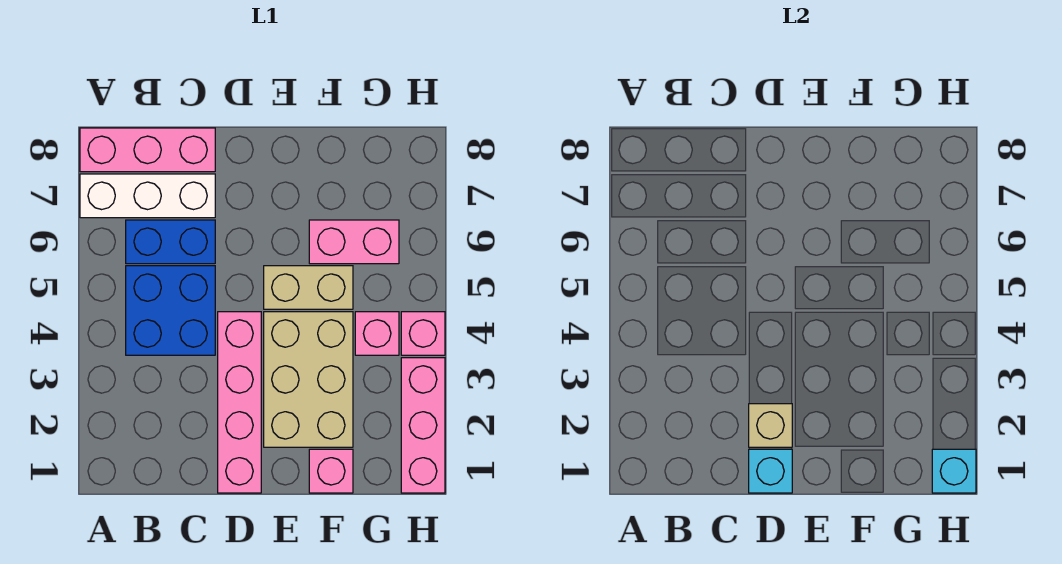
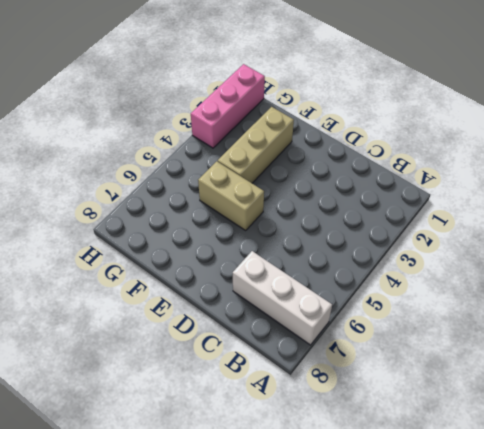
tan brick F2:F4 level 1 -> tan brick E2:F4 level 1
none -> pink brick A8:C8 level 1
none -> blue brick B4:C5 level 1
none -> blue brick B6:C6 level 1

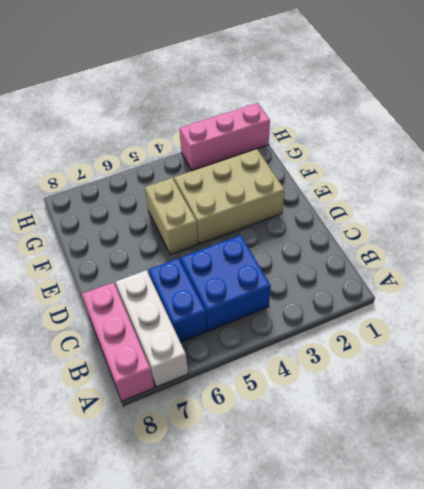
none -> pink brick D1:D4 level 1
none -> pink brick F1 level 1
none -> pink brick F6:G6 level 1

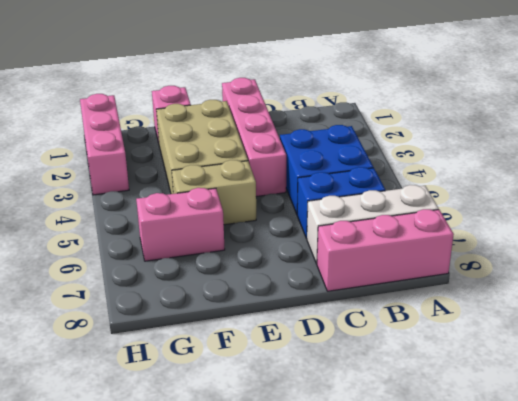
none -> pink brick G4 level 1
none -> pink brick H4 level 1
none -> cyan brick D1 level 2

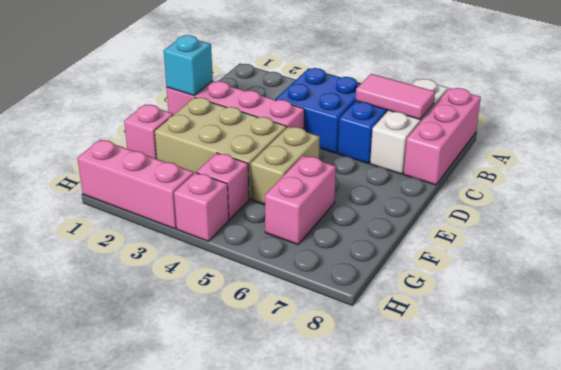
pink tile B6:B7 level 2 -> none
none -> tan brick D2 level 2
none -> cyan brick H1 level 2

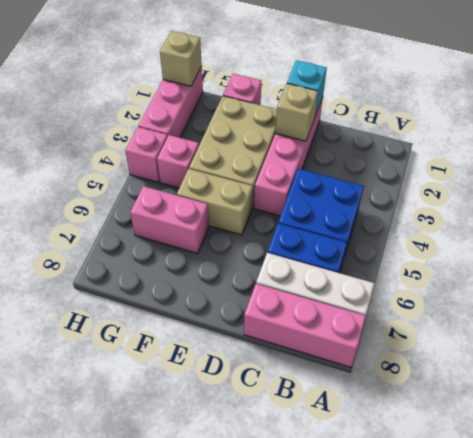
tan brick H1 level 2 -> cyan brick H1 level 2

